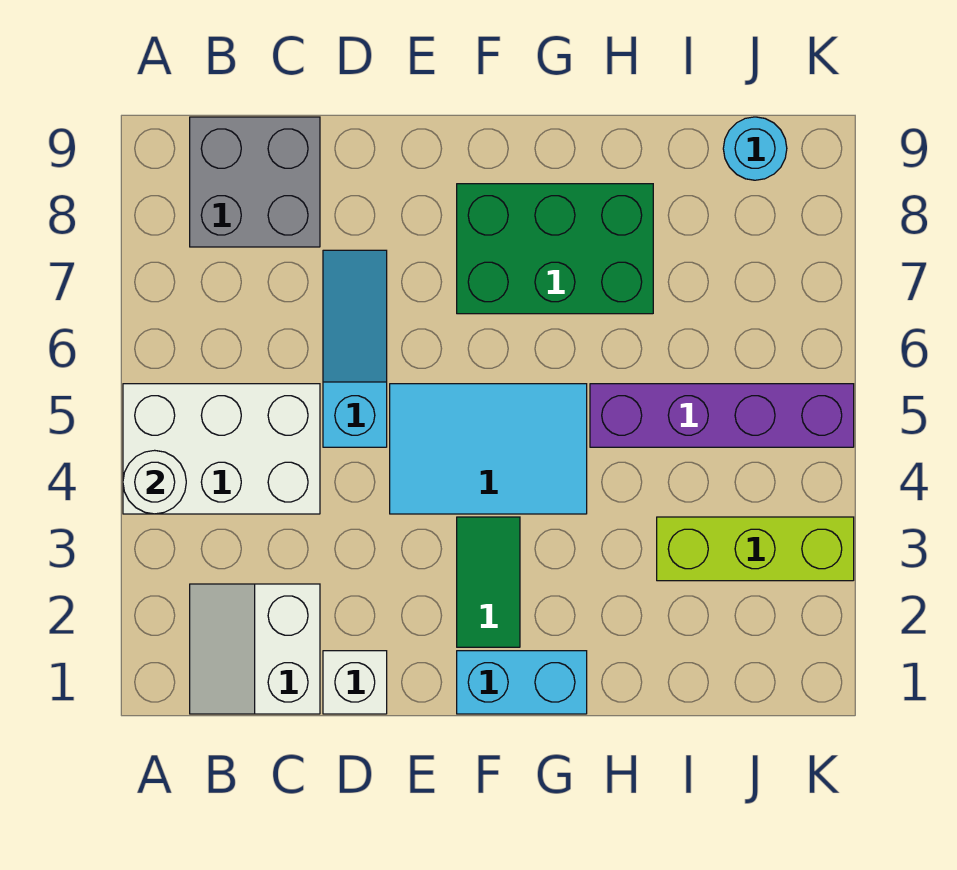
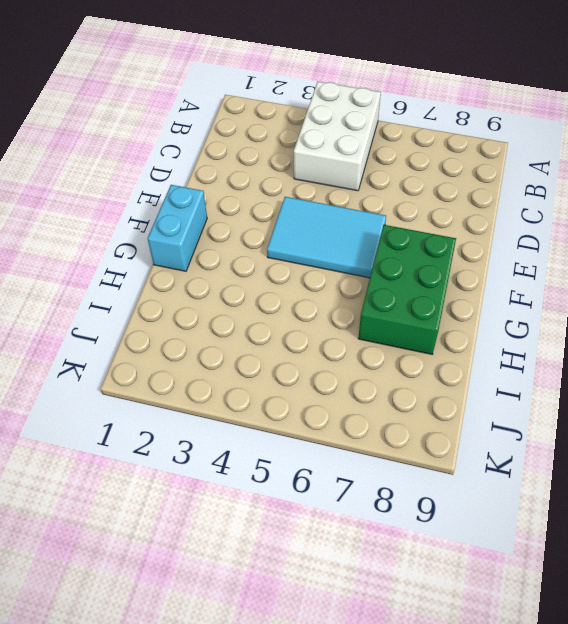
cyan tile E4:F6 level 1 -> cyan tile E4:G5 level 1
none -> white slope B1:C2 level 1 top C
none -> grey brick B8:C9 level 1
none -> white brick D1 level 1

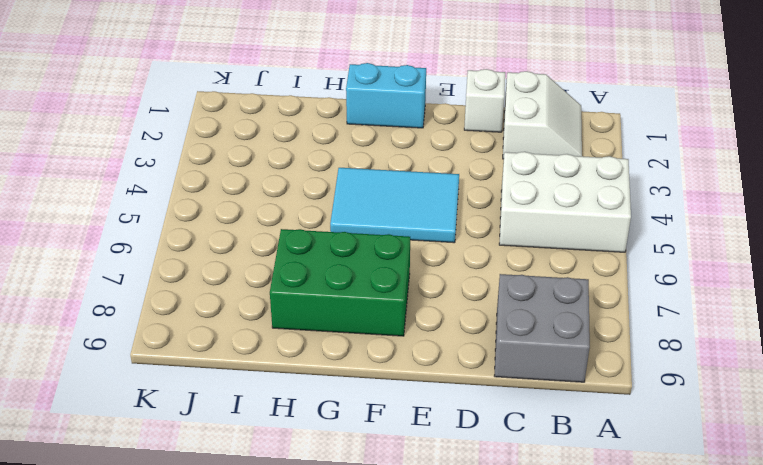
none -> cyan slope D5:D7 level 1 top 5
none -> green tile F2:F3 level 1
none -> purple brick H5:K5 level 1

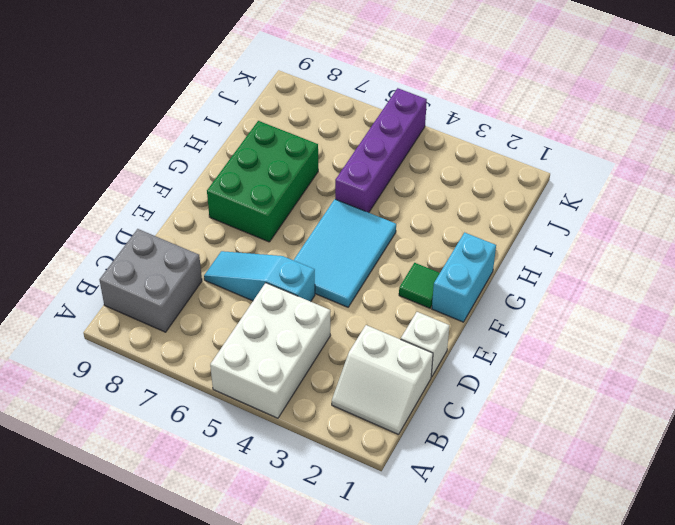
green tile F2 level 1 -> green tile F2:F3 level 1
none -> lime brick I3:K3 level 1
none -> cyan round brick J9 level 1
none -> white round brick A4 level 2

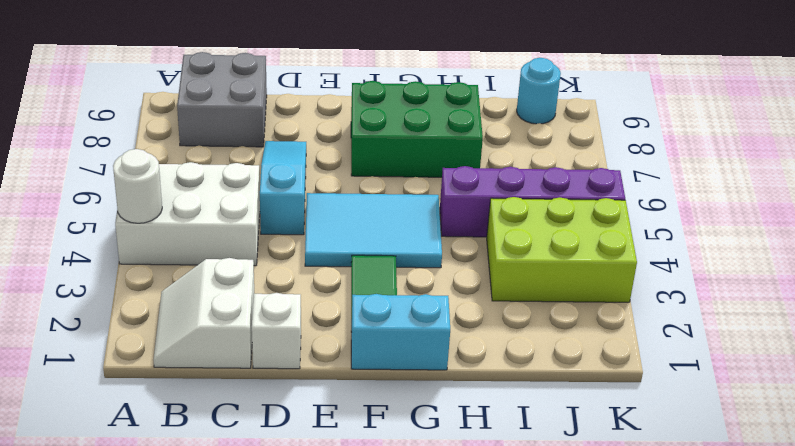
lime brick I3:K4 level 1 -> lime brick I3:K3 level 1

